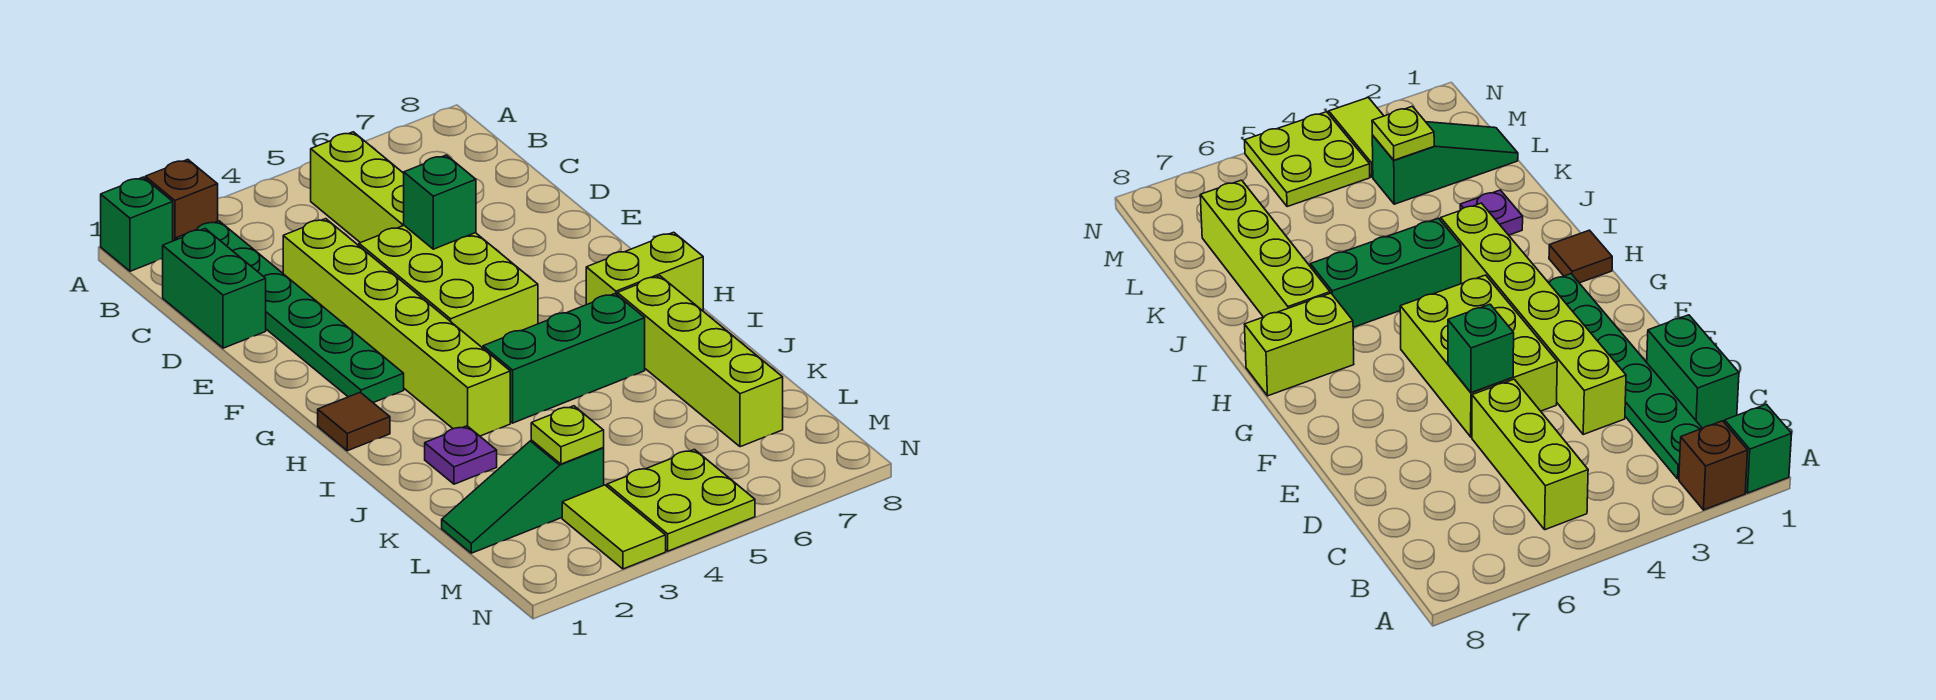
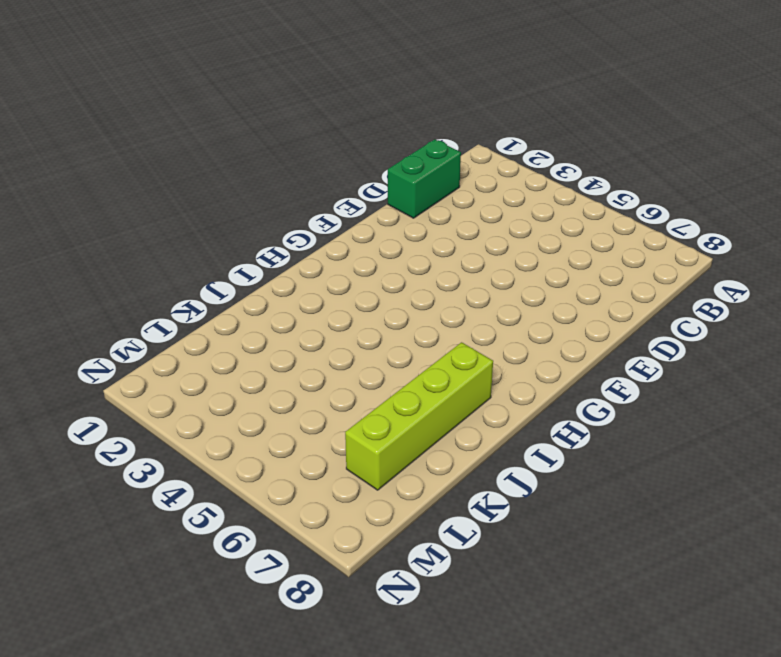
none -> green brick A1 level 1
none -> brown brick A2 level 1
none -> green plate B2:G2 level 1

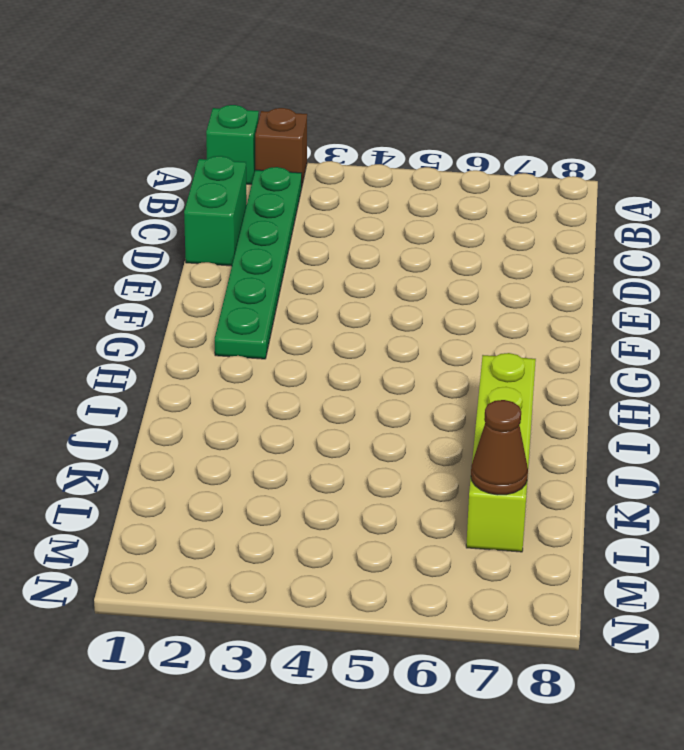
brown cone L7 level 2 -> none
none -> lime brick B5:D5 level 1
none -> lime brick D3:I3 level 1
none -> lime brick E4:G5 level 1

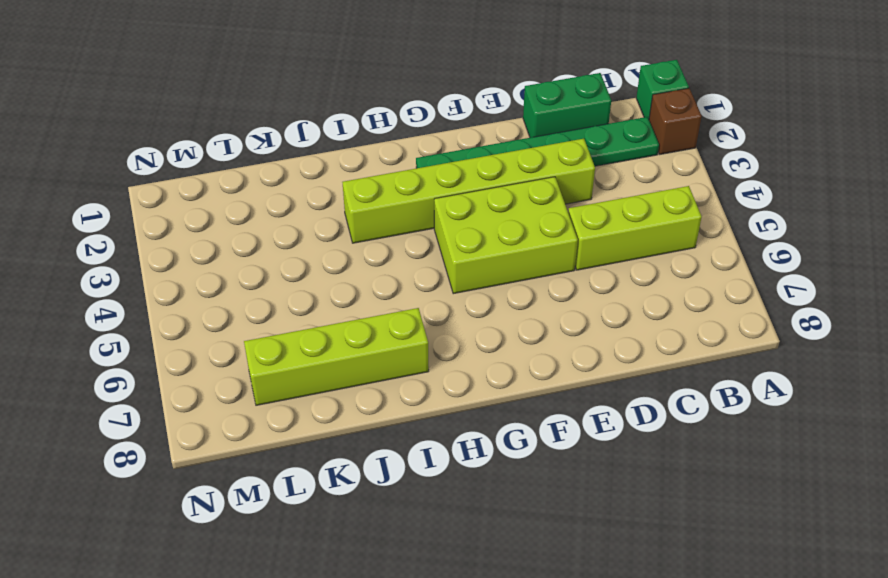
none -> brown tile H1 level 1
none -> lime brick H7:H8 level 1
none -> green brick I4:I6 level 1

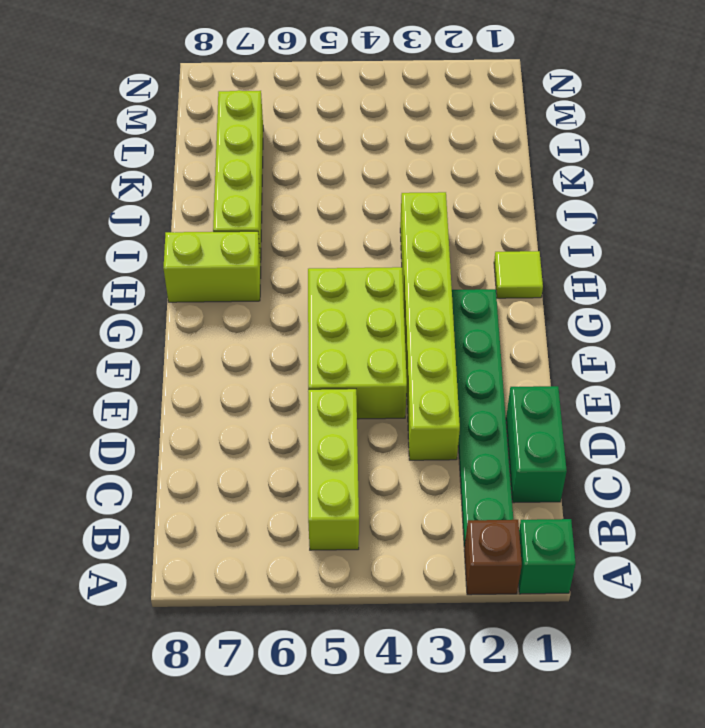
lime tile H1 level 1 -> brown tile H1 level 1
none -> green brick I4:I6 level 1
none -> purple plate J2 level 1
none -> green slope L1:L3 level 1 top 3

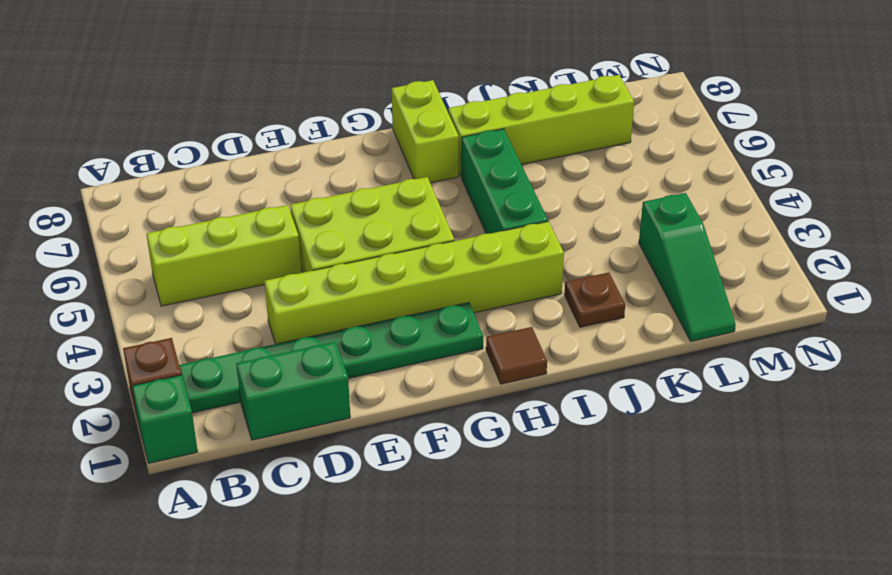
brown plate J2 level 1 -> purple plate J2 level 1
none -> lime tile M3:N3 level 1
none -> lime plate M4:N5 level 1
none -> green brick E5 level 2

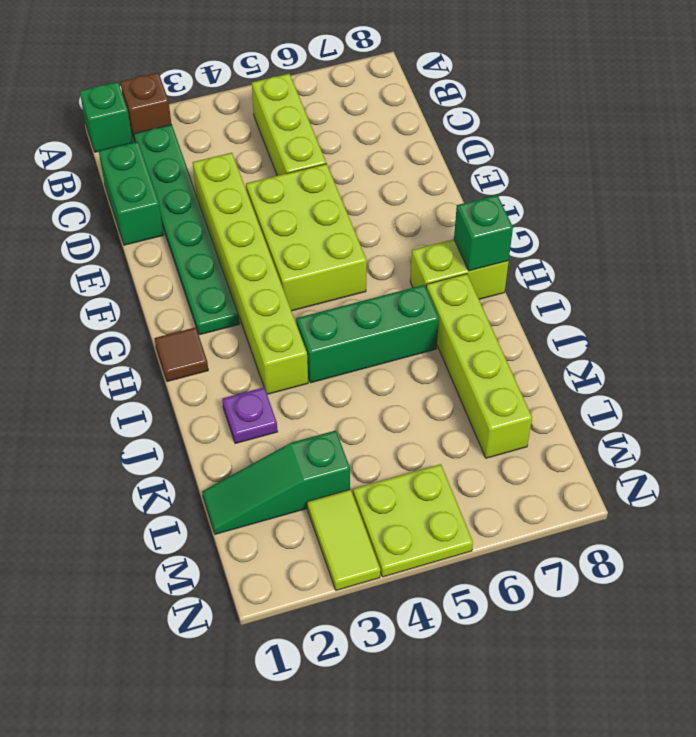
green brick H8 level 2 -> green brick E5 level 2
none -> lime plate L3 level 2

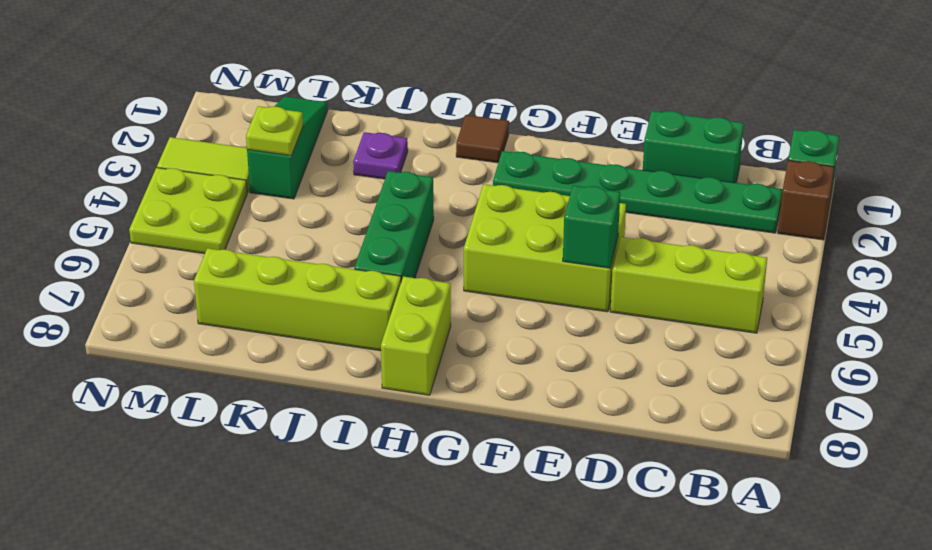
none -> lime brick D3:I3 level 1

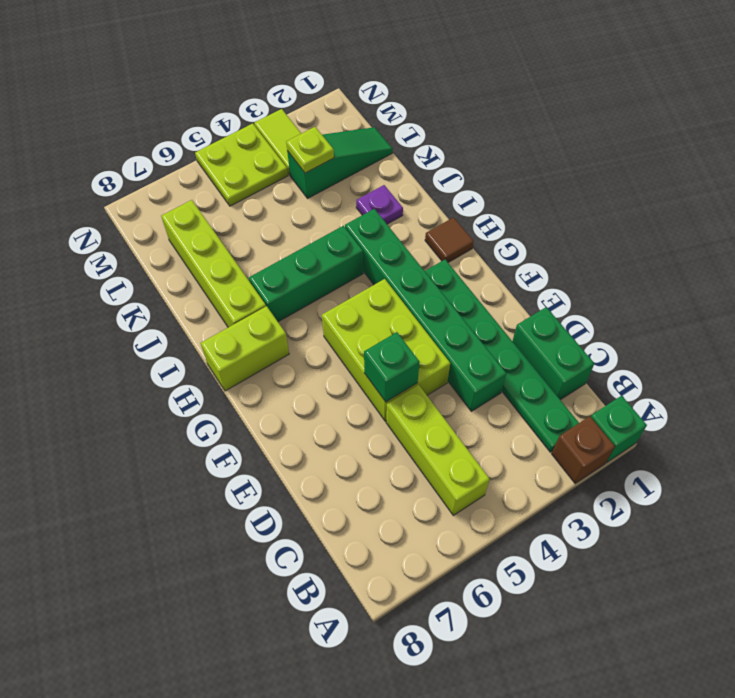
green brick D3:I3 level 1 -> lime brick D3:I3 level 1

